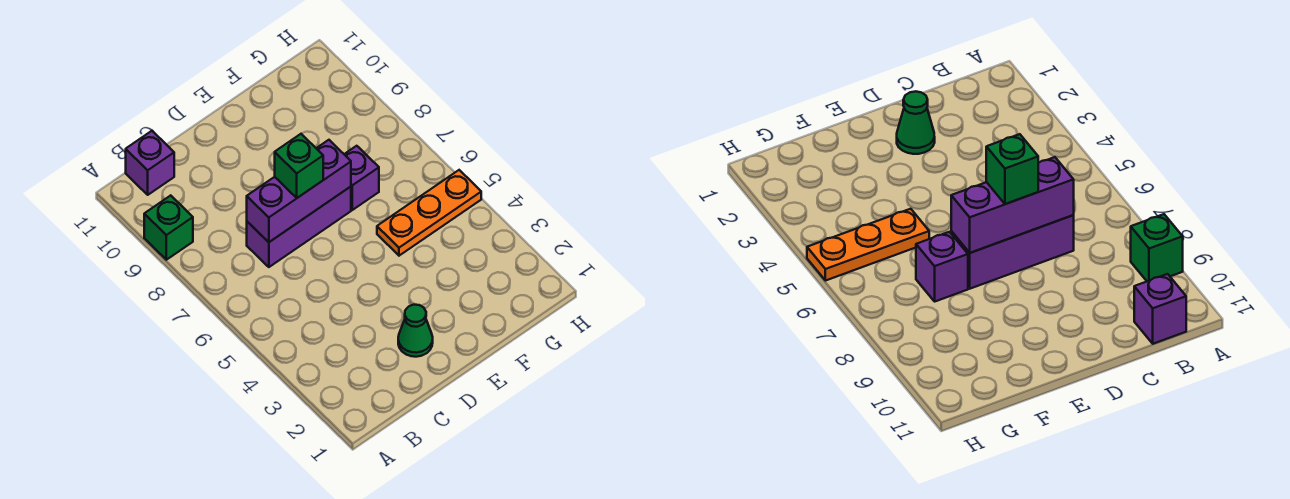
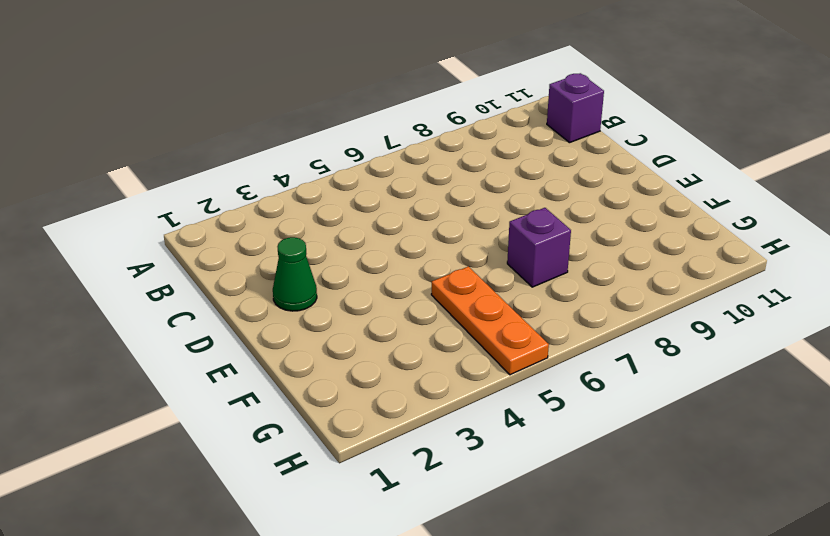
none -> green brick A9 level 1
none -> purple brick C7:E7 level 1

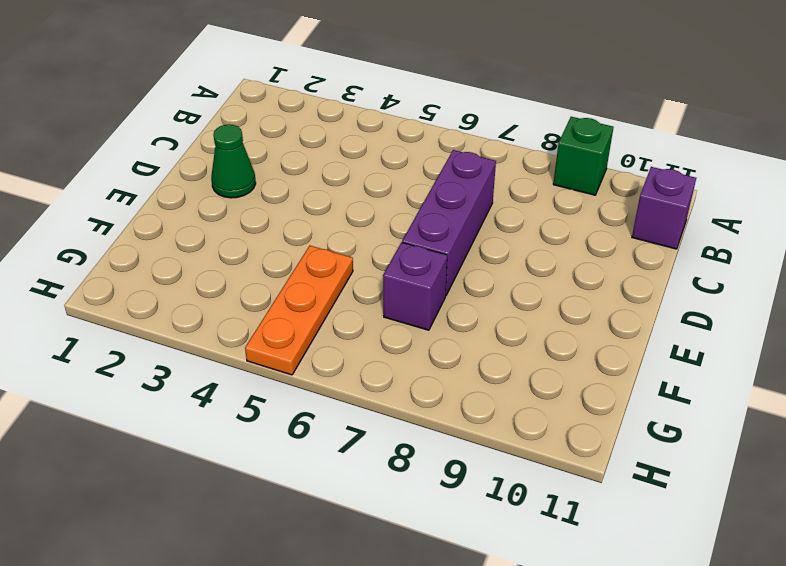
none -> purple brick C7:E7 level 2
none -> green brick D7 level 3

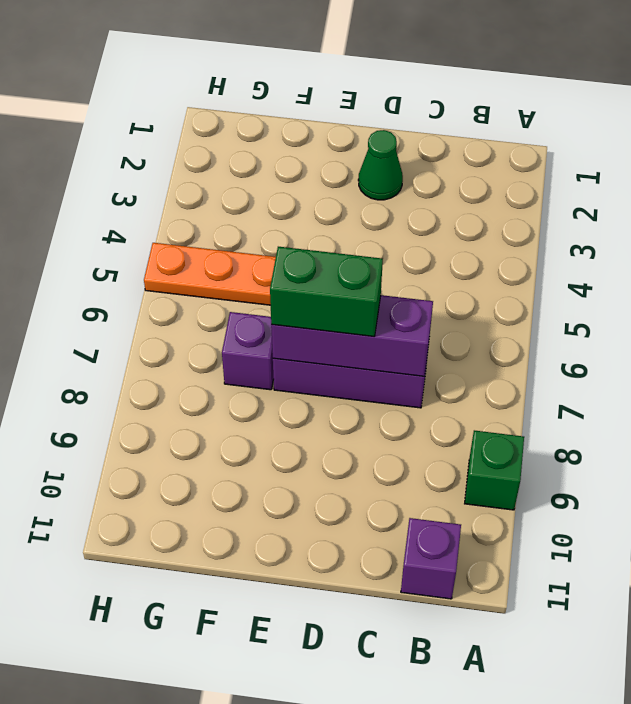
green brick D7:E7 level 3 -> green brick D7 level 3

